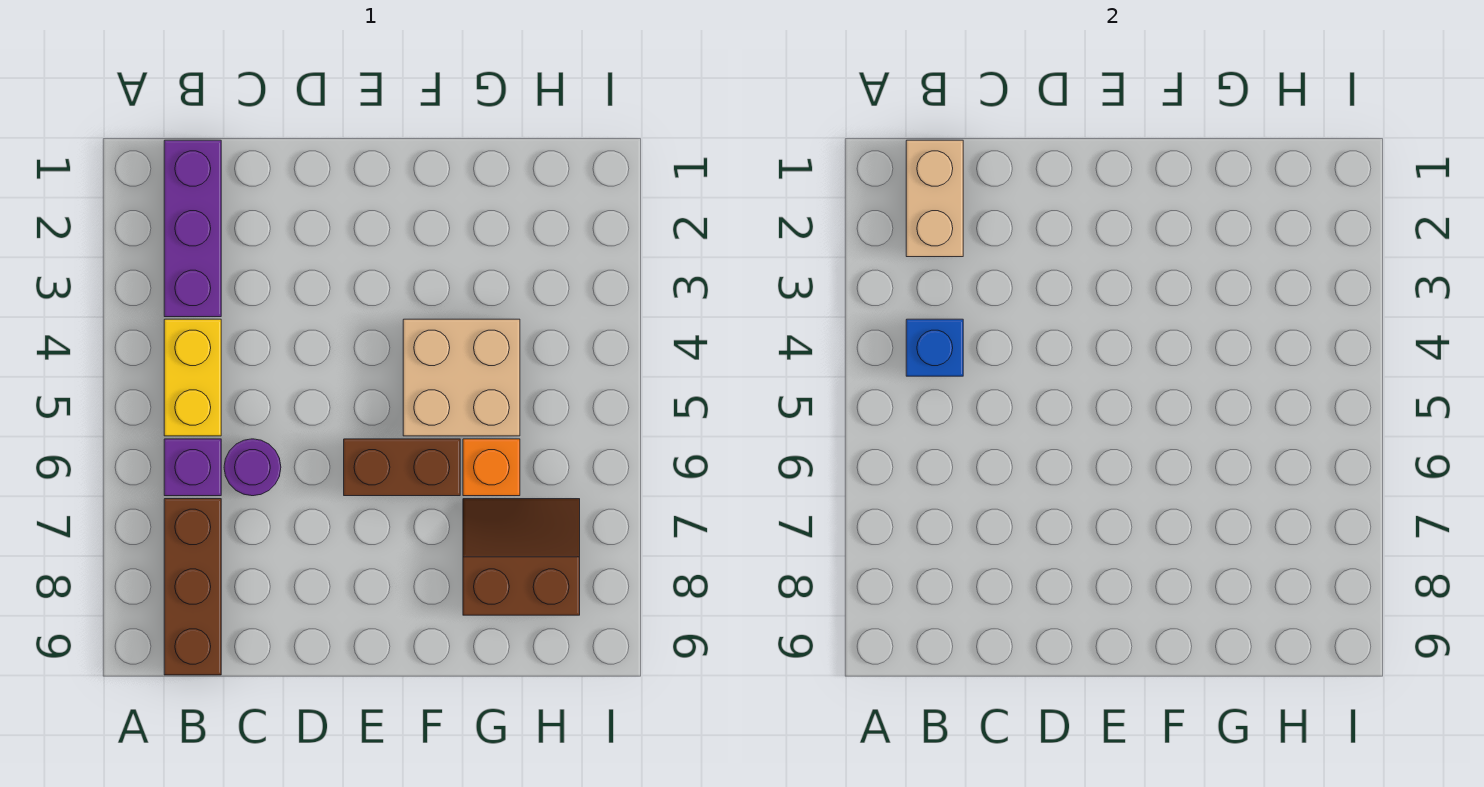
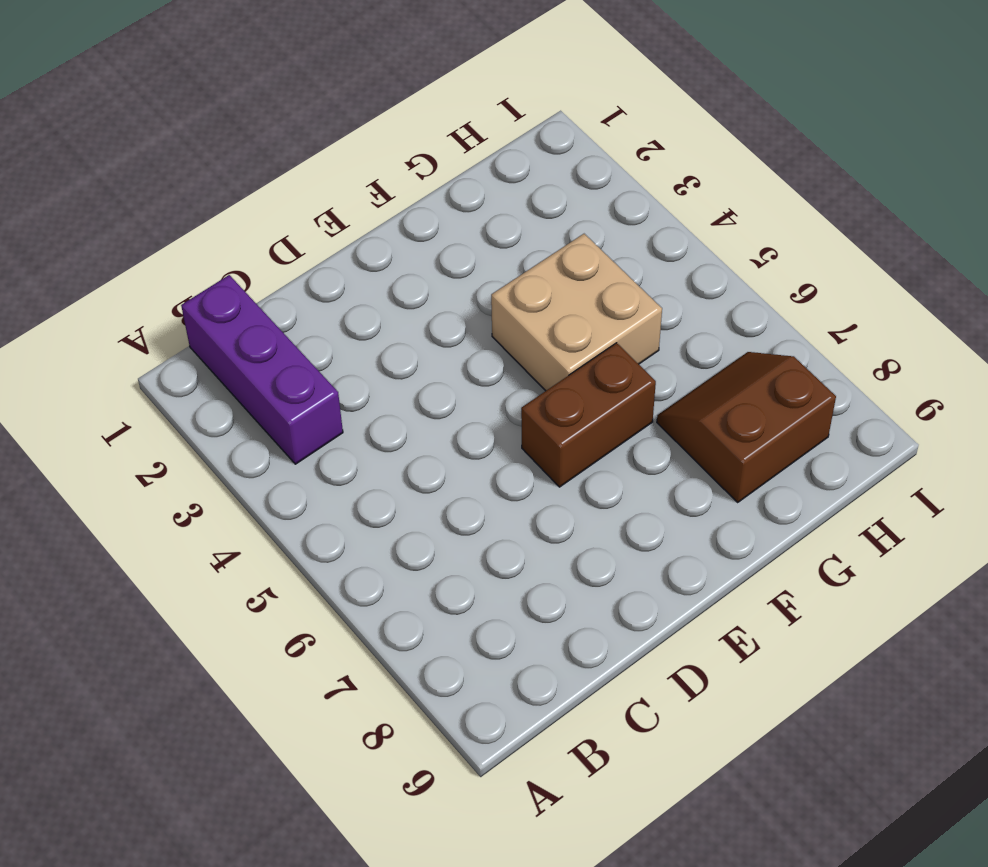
none -> yellow brick B4:B5 level 1
none -> purple brick B6 level 1

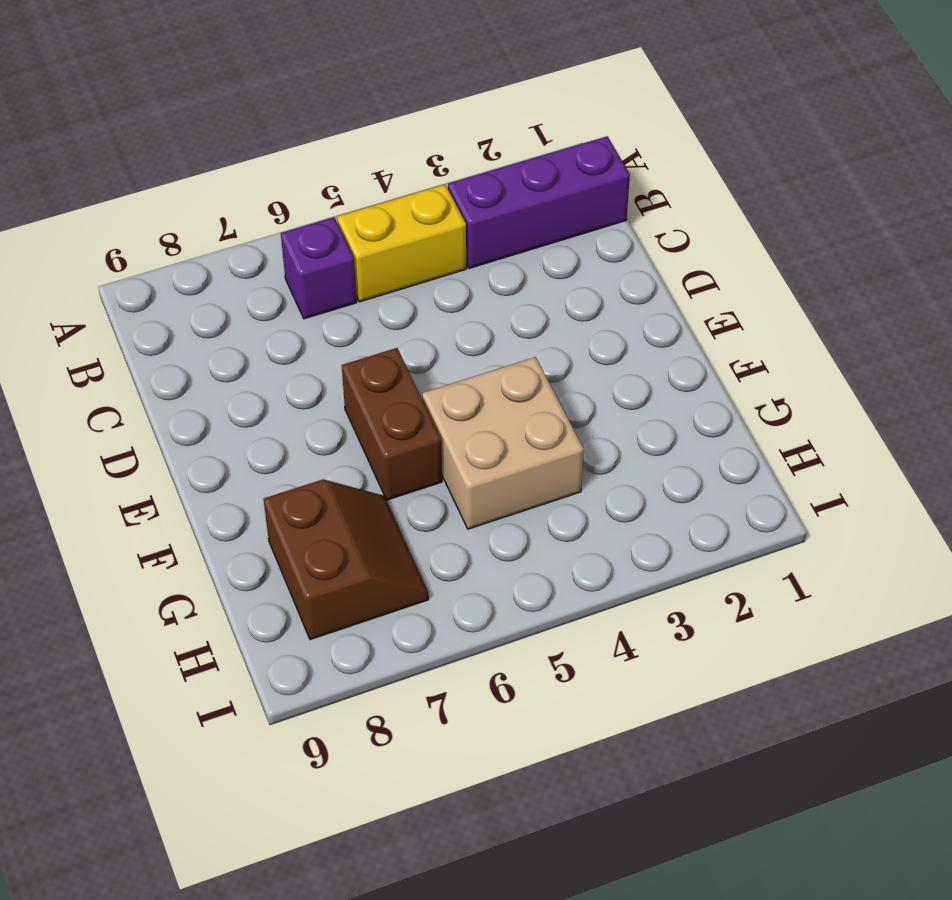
none -> brown brick B7:B9 level 1
none -> purple round brick C6 level 1

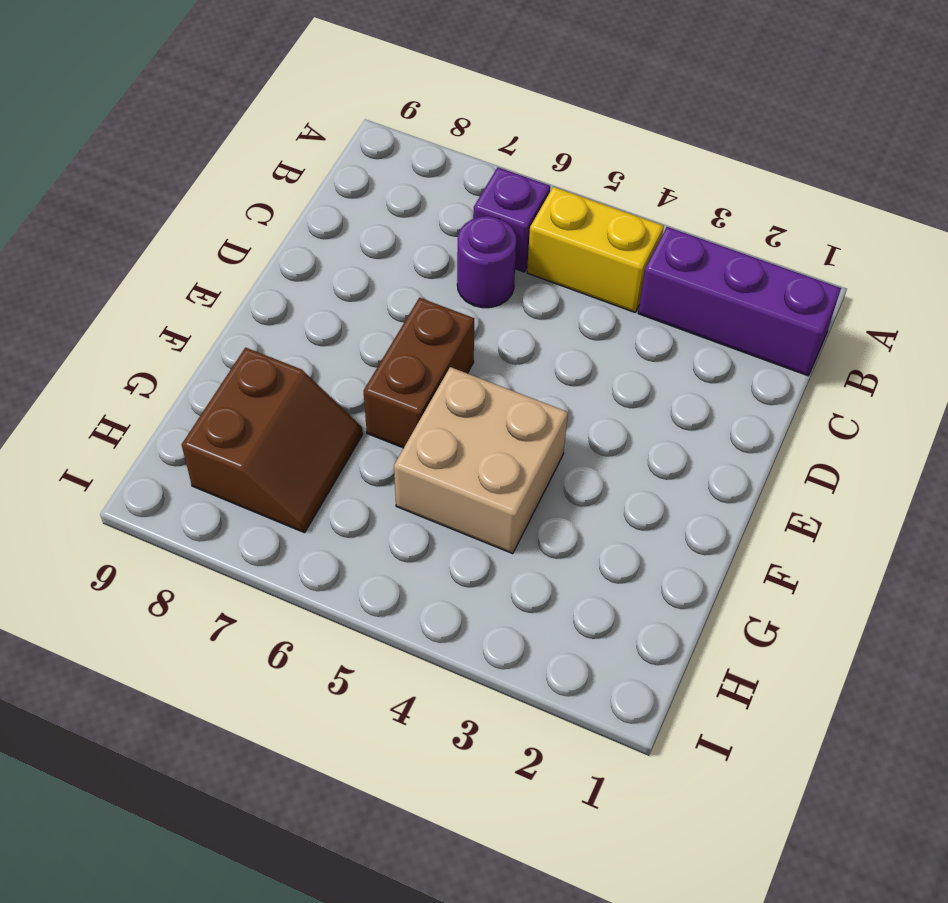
none -> brown brick B7:B9 level 1
none -> orange brick G6 level 1

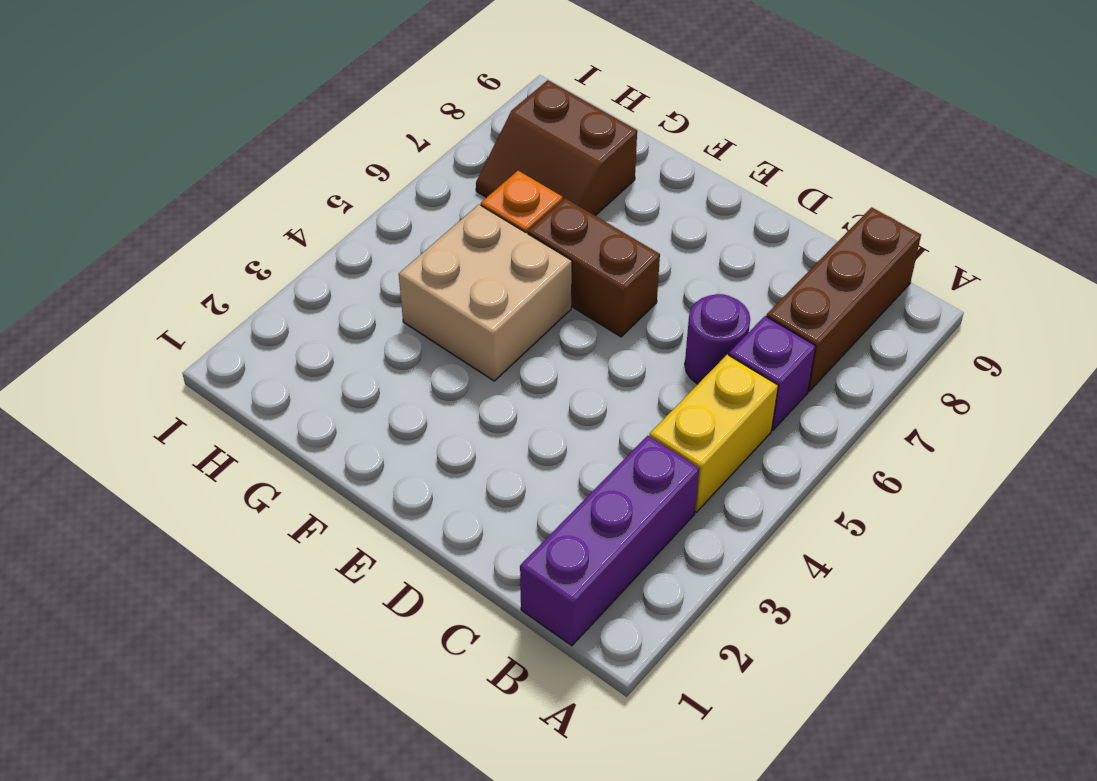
none -> tan brick B1:B2 level 2
none -> blue brick B4 level 2

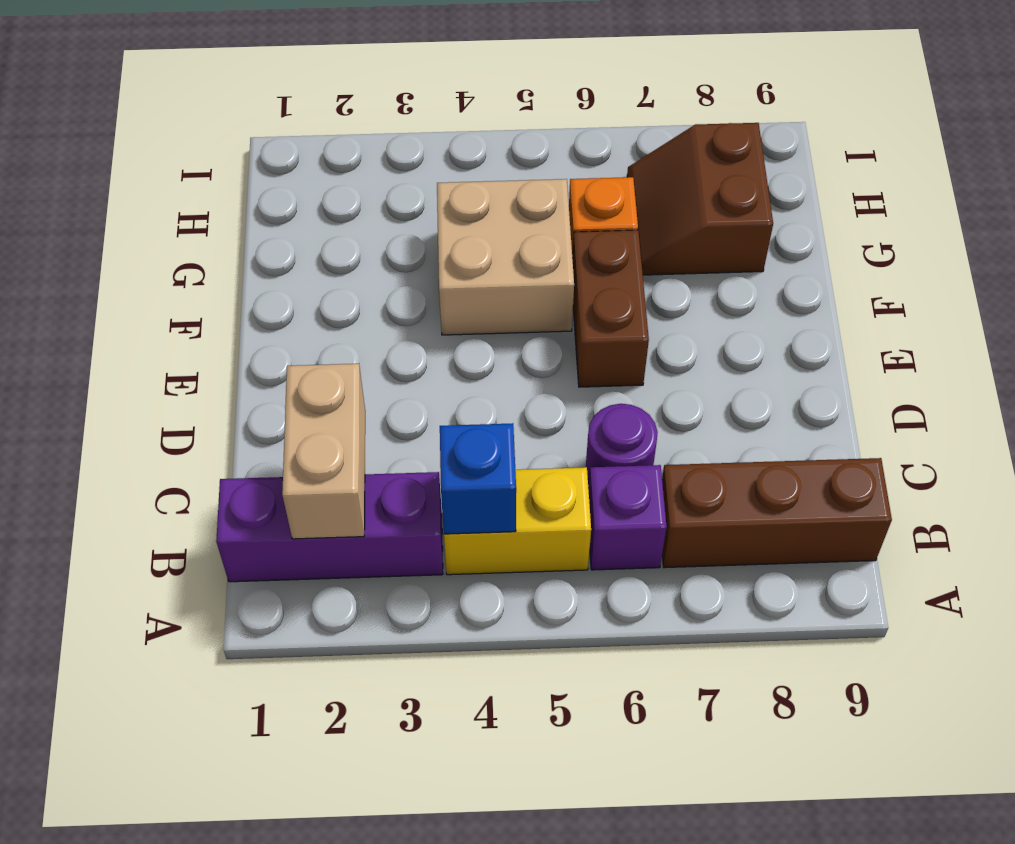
tan brick B2:C2 level 2 -> tan brick B1:B2 level 2

